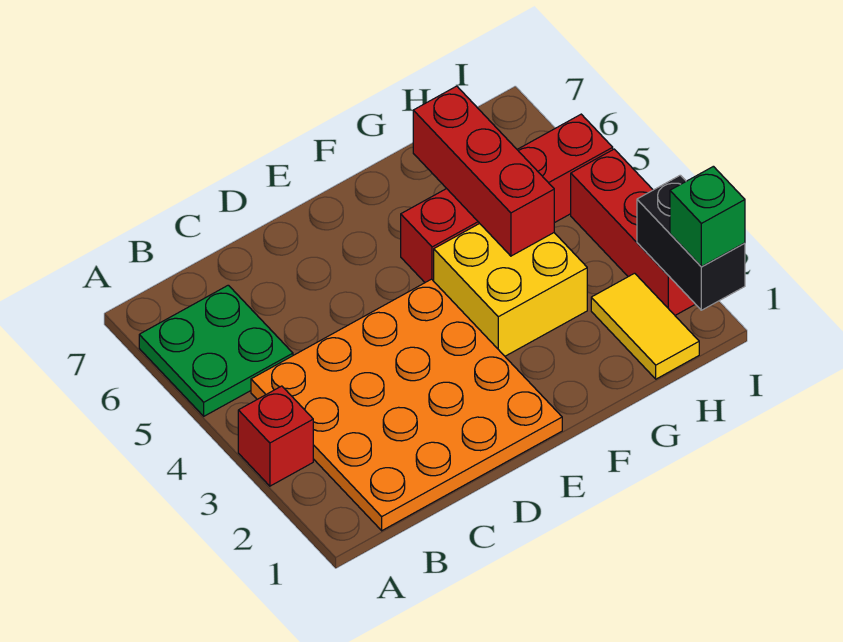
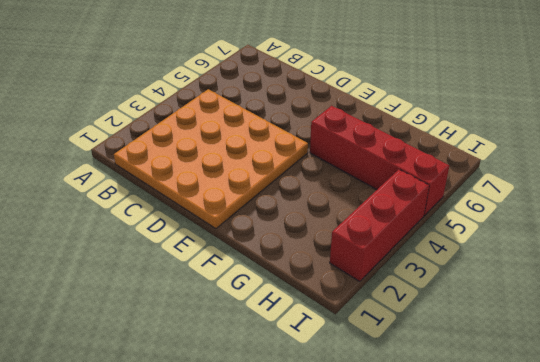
none -> red brick A3 level 1
none -> green plate A5:B6 level 1

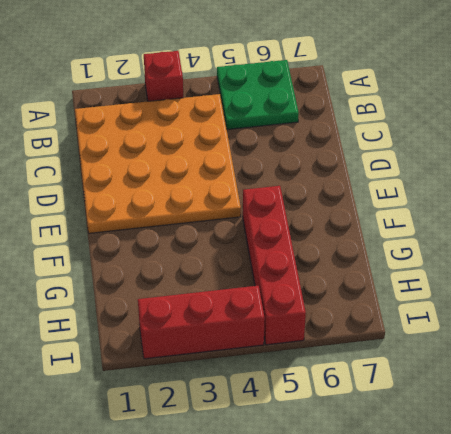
none -> yellow brick F3:G4 level 1
none -> yellow tile H1:H2 level 1

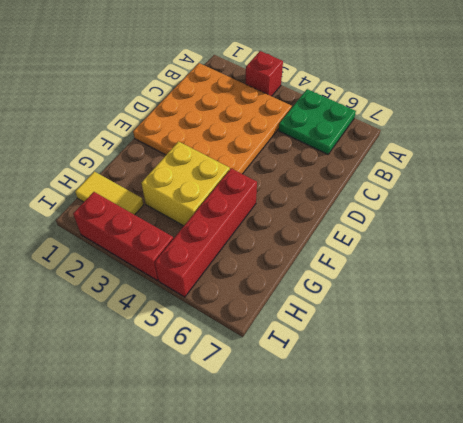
none -> red brick G4:G6 level 2
none -> black brick I1:I2 level 2

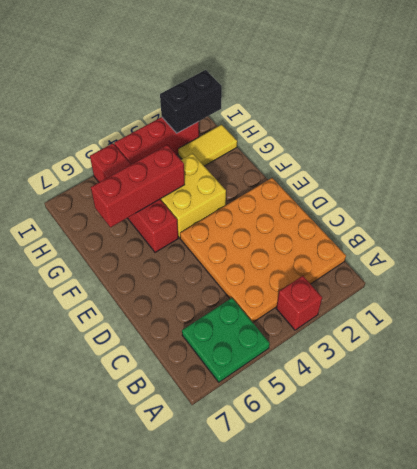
none -> green brick I1 level 3

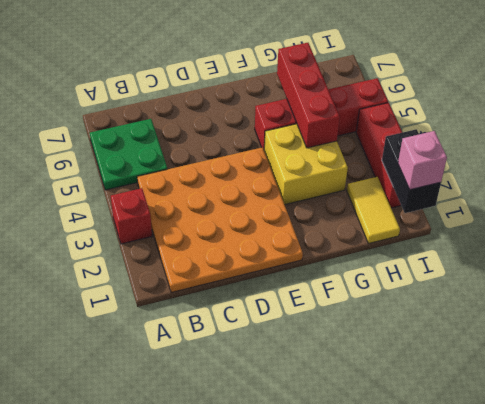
pink brick I1 level 3 -> green brick I1 level 3

